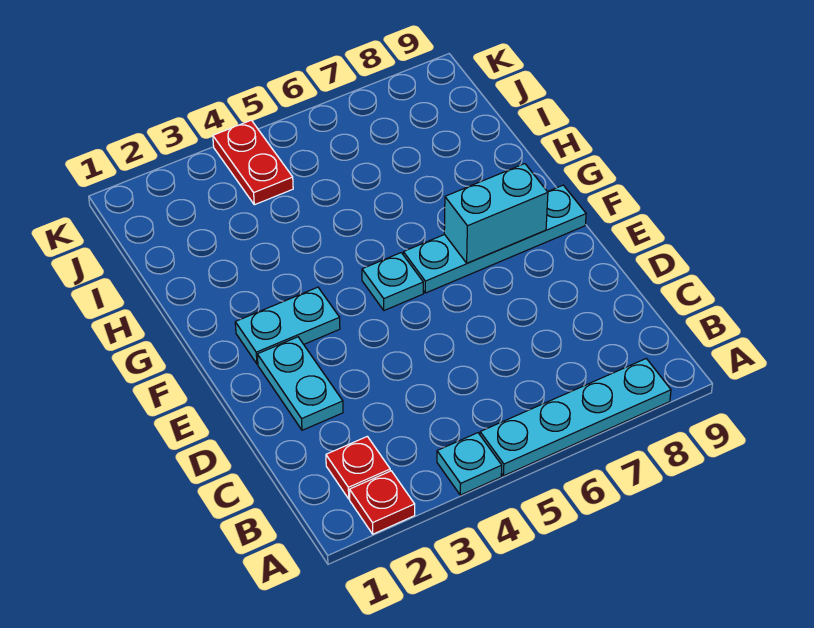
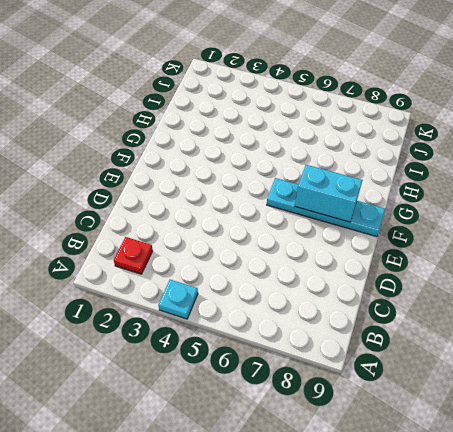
none -> red plate A2 level 1
none -> cyan plate A5:A8 level 1

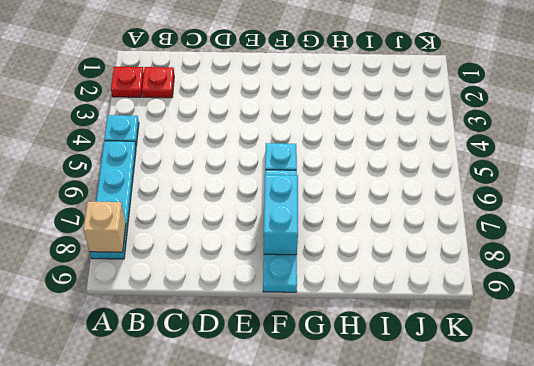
tan brick A8 level 2 -> none
none -> cyan plate D2:E2 level 1
none -> cyan plate F2:F3 level 1

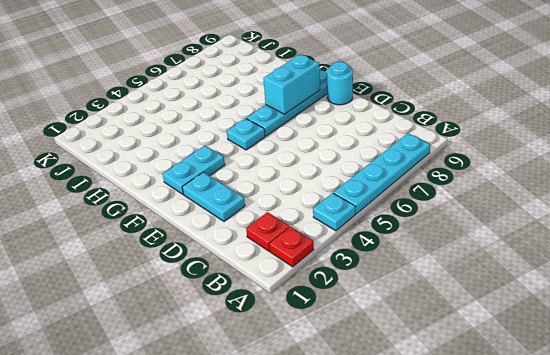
cyan round brick E9 level 1 -> none
none -> red plate J4:K4 level 1

